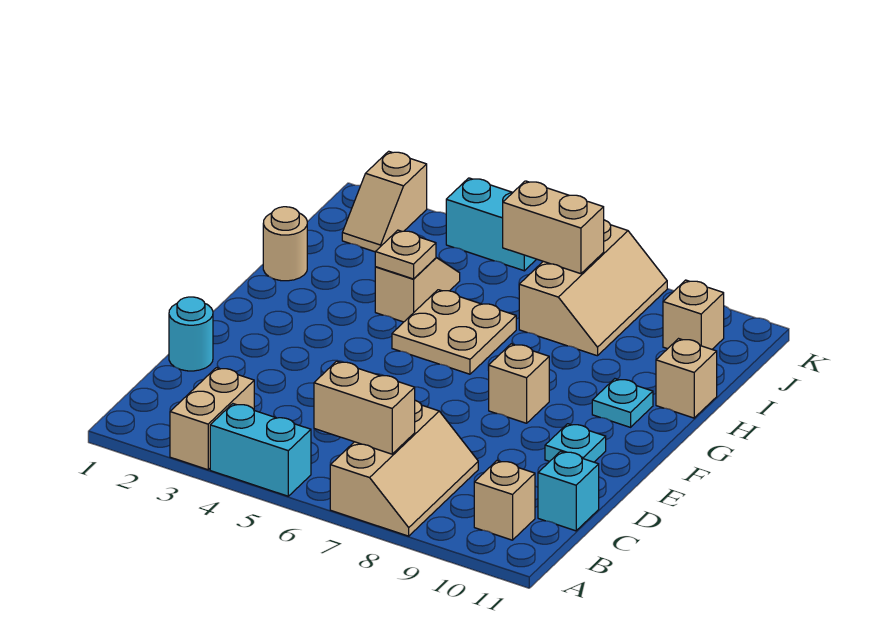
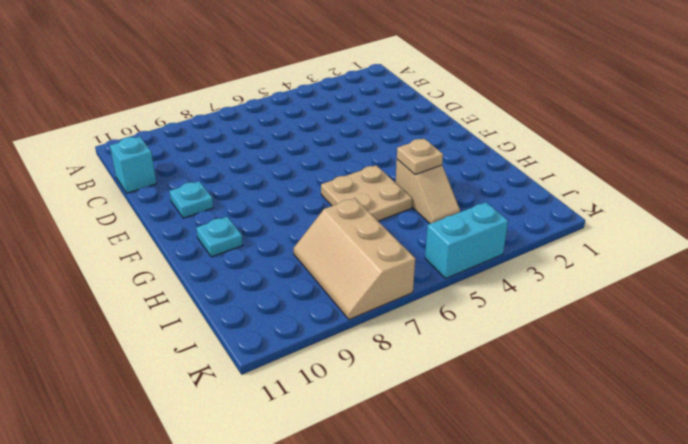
none -> tan brick A3:B3 level 1
none -> cyan brick A4:A5 level 1
none -> tan slope A7:C8 level 1 top 7

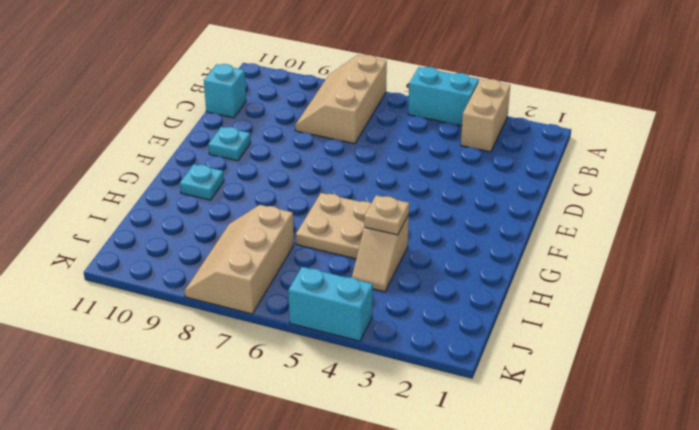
none -> tan brick B10 level 1
none -> cyan round brick D1 level 1
none -> tan brick F8 level 1

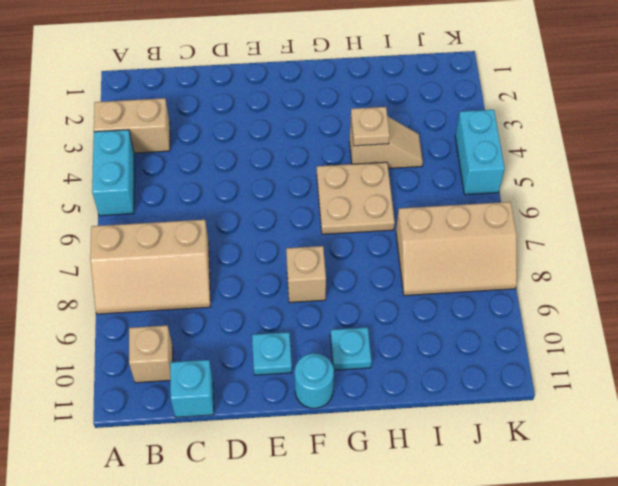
cyan round brick F11 level 1 -> cyan round brick D1 level 1
none -> tan round brick H1 level 1
none -> tan brick H11 level 1
none -> tan slope J2:K2 level 1 top K

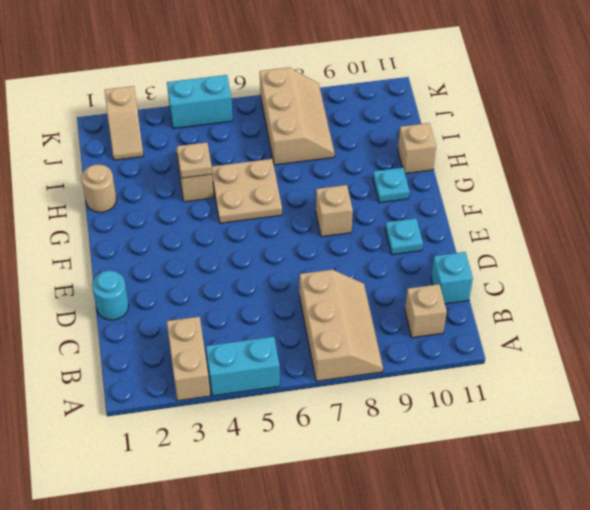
none -> tan brick J10 level 1
none -> tan brick B6:B7 level 2
none -> tan brick J6:J7 level 2

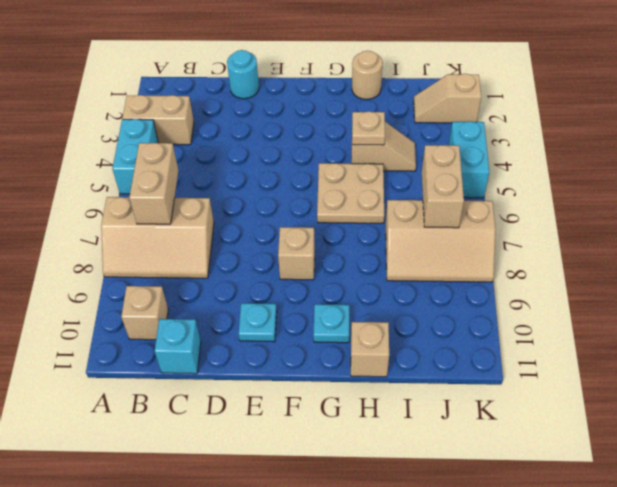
none -> tan brick J10 level 1

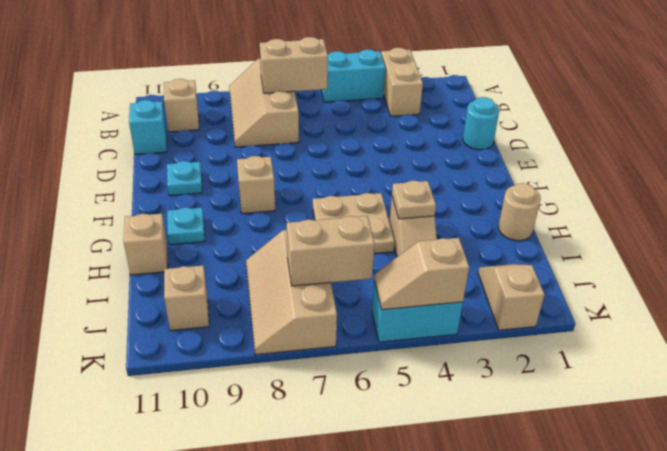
tan slope K4:K5 level 2 top 4 -> none

